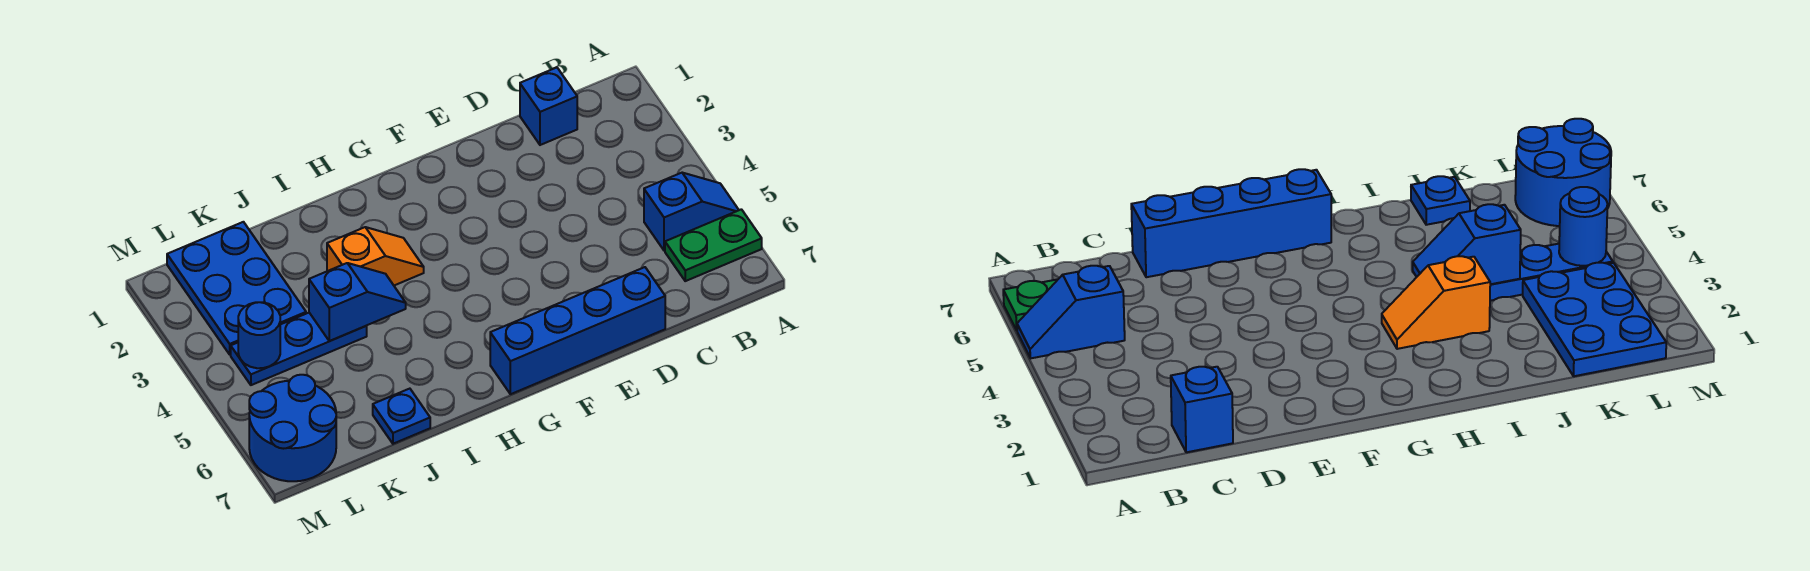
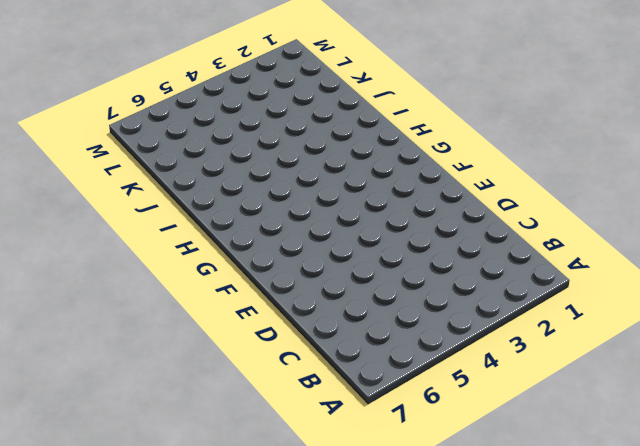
none -> blue slope A5:B5 level 1 top B
none -> green plate A6:B6 level 1

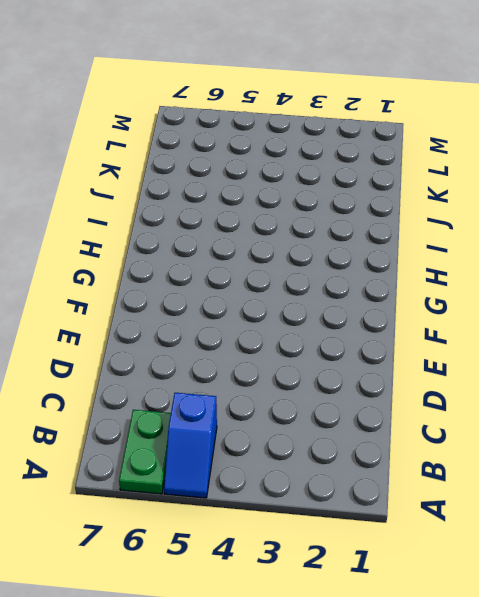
none -> blue brick C1 level 1
none -> blue brick D7:G7 level 1

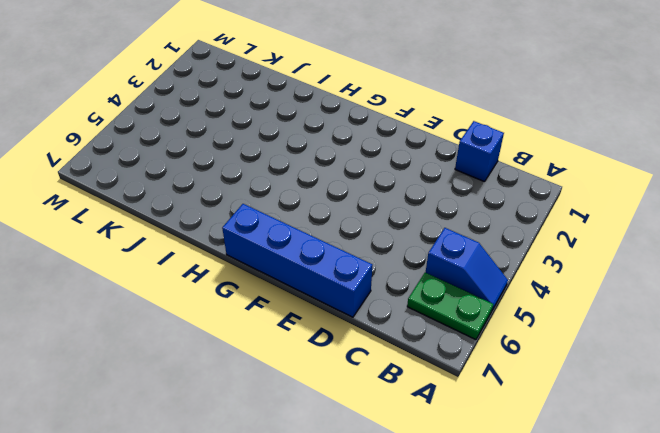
none -> orange slope H3:I3 level 1 top I
none -> blue plate J4:L4 level 1

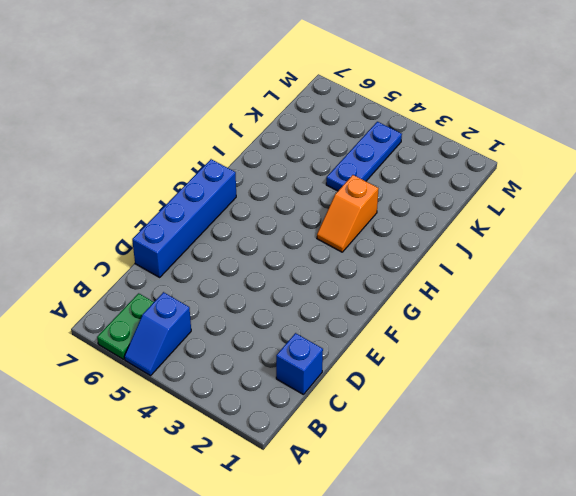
none -> blue plate J7 level 1
none -> blue plate K1:L3 level 1

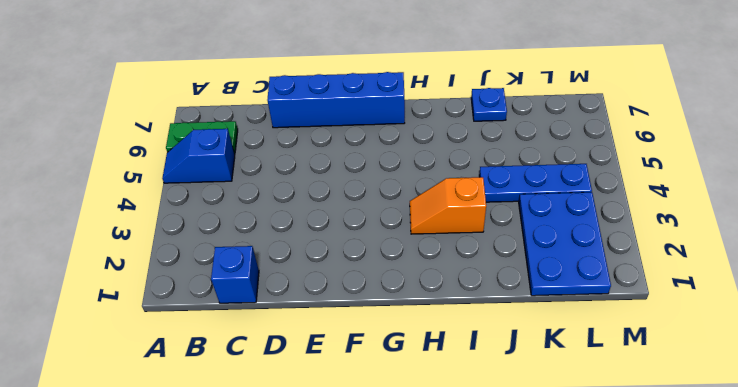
none -> blue round brick L6:M7 level 1
none -> blue slope I4:J4 level 2 top J

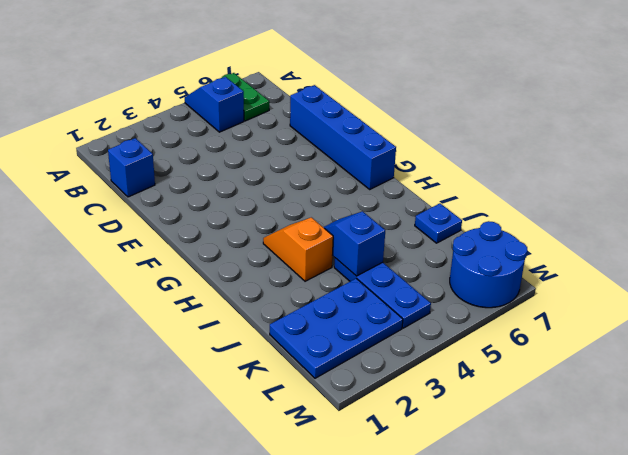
none -> blue round brick L4 level 2

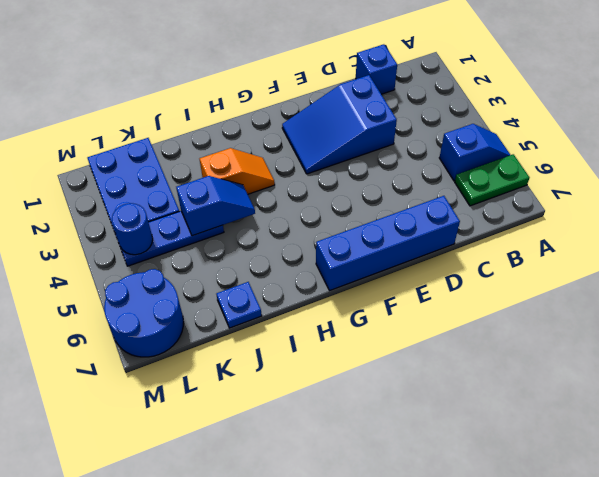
blue slope D2:F3 level 1 top D -> none

